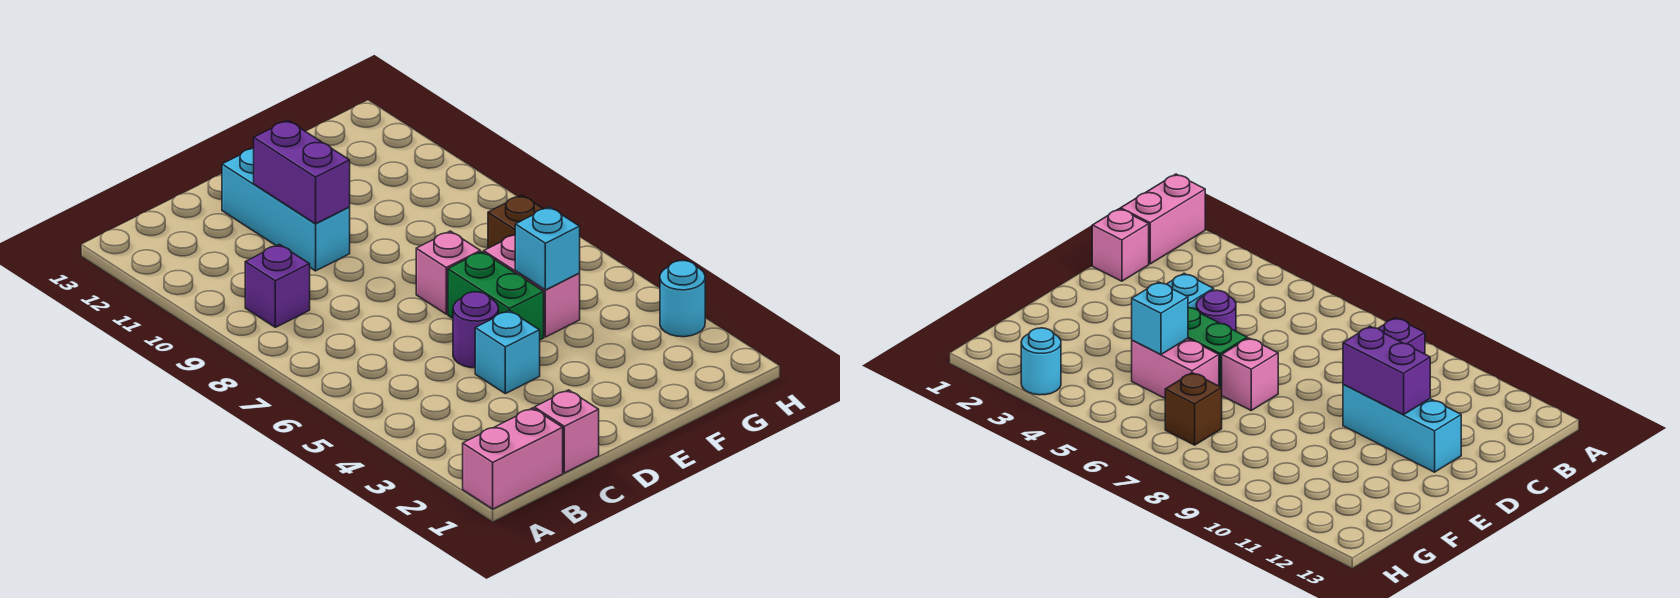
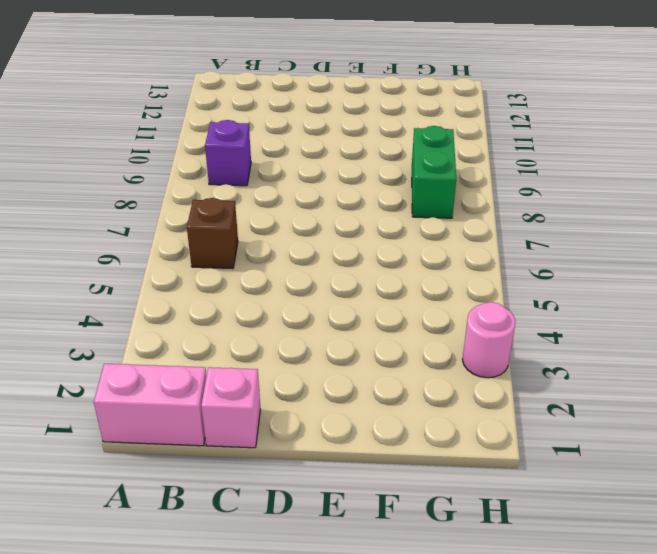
brown brick B6 level 1 -> brown brick G7 level 1
green brick G8:G9 level 1 -> green brick E5:E6 level 1
pink round brick H3 level 1 -> cyan round brick H3 level 1
none -> cyan brick D4 level 1
none -> purple round brick D5 level 1
none -> cyan brick D10:D12 level 1

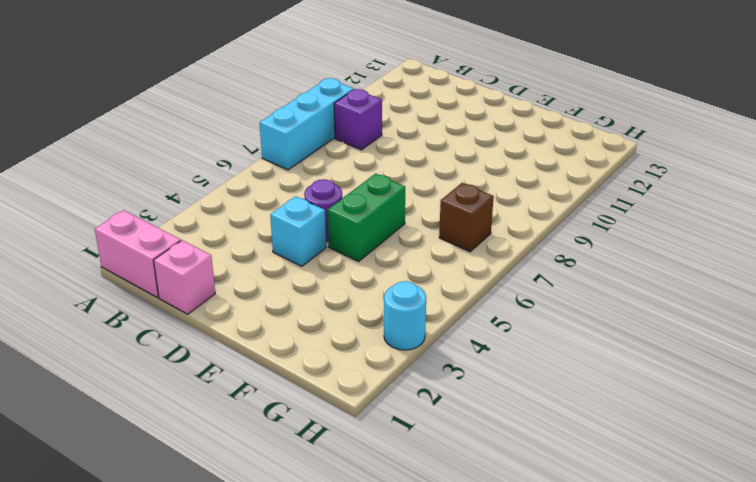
cyan brick A7:A9 level 1 -> cyan brick D10:D12 level 1
none -> pink brick E7 level 1
none -> pink brick F5:F6 level 1
none -> purple brick D10:D11 level 2

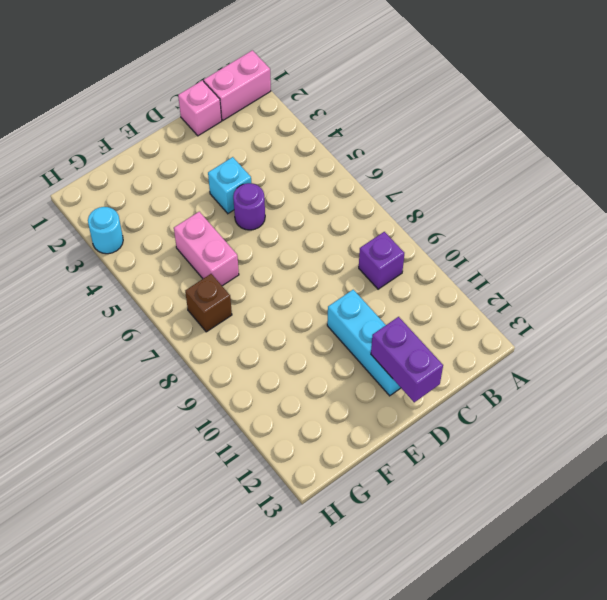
purple brick D12:D13 level 2 -> purple brick D10:D11 level 2
none -> green brick E5:E6 level 1
none -> pink brick E7 level 1
none -> cyan brick F5 level 2

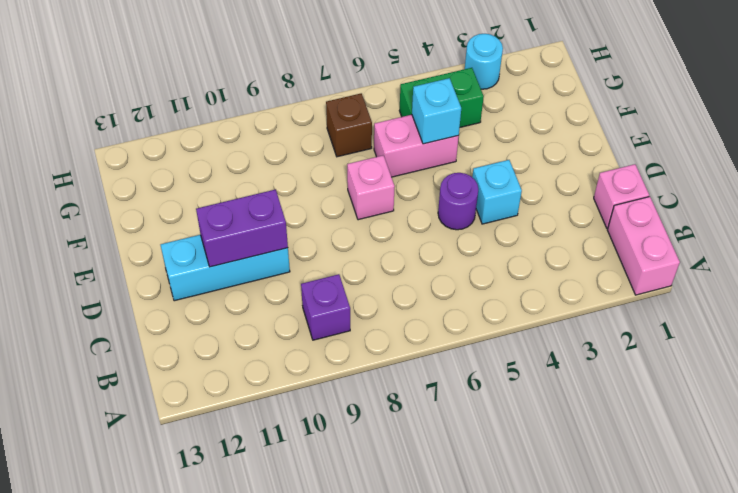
green brick G4:G5 level 1 -> green brick E5:E6 level 1

